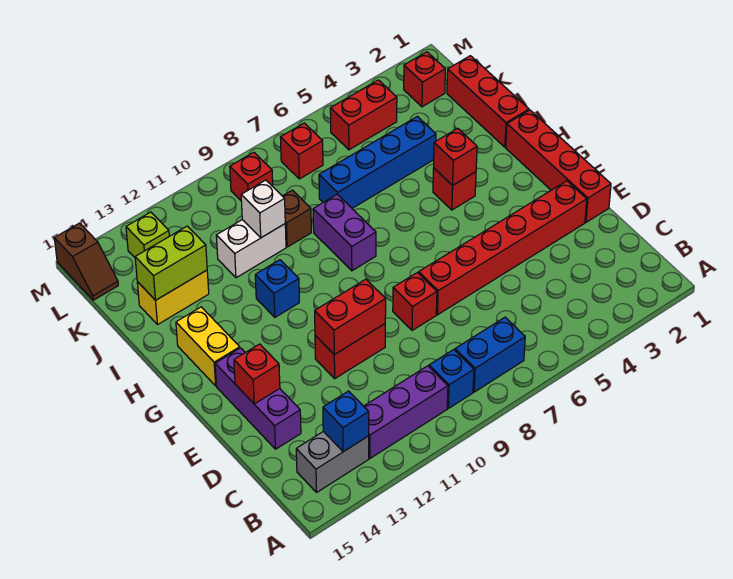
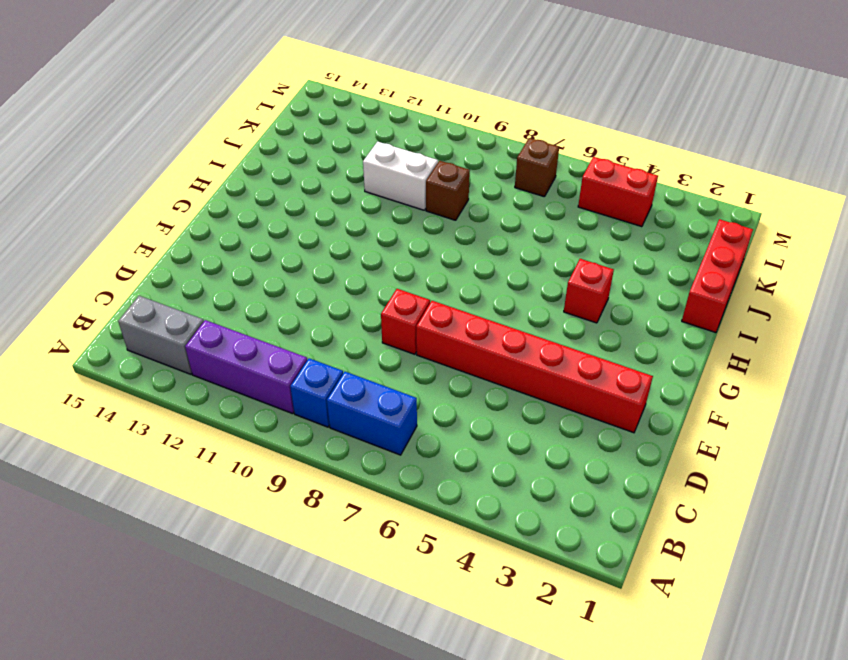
brown brick L7 level 1 -> red brick L7 level 1
none -> purple brick D14:F14 level 1
none -> red brick E1:H1 level 1
none -> red brick E10:E11 level 1
none -> yellow brick G14:H14 level 1

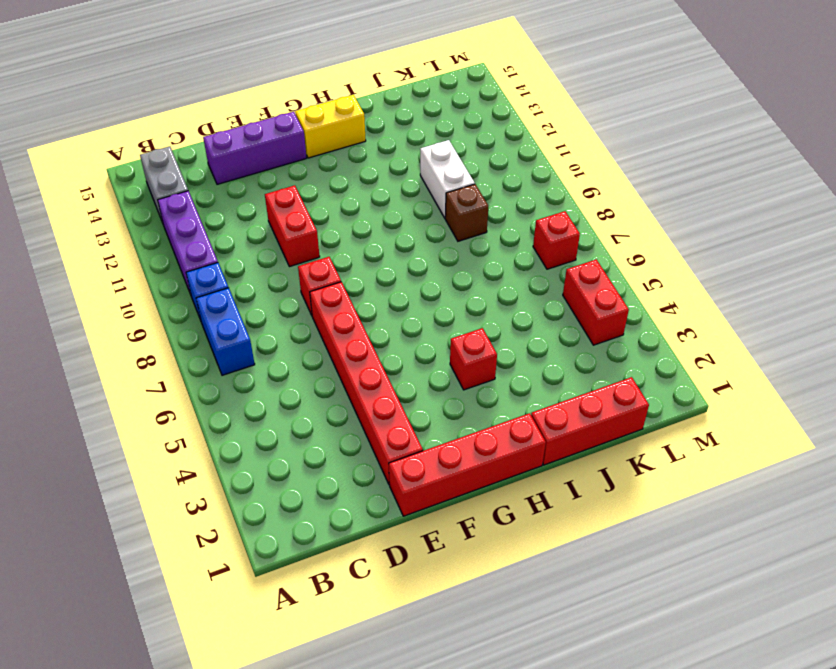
none -> purple brick H8:I8 level 1
none -> blue brick H11 level 1
none -> blue brick J4:J7 level 1
none -> yellow brick J13:J14 level 1

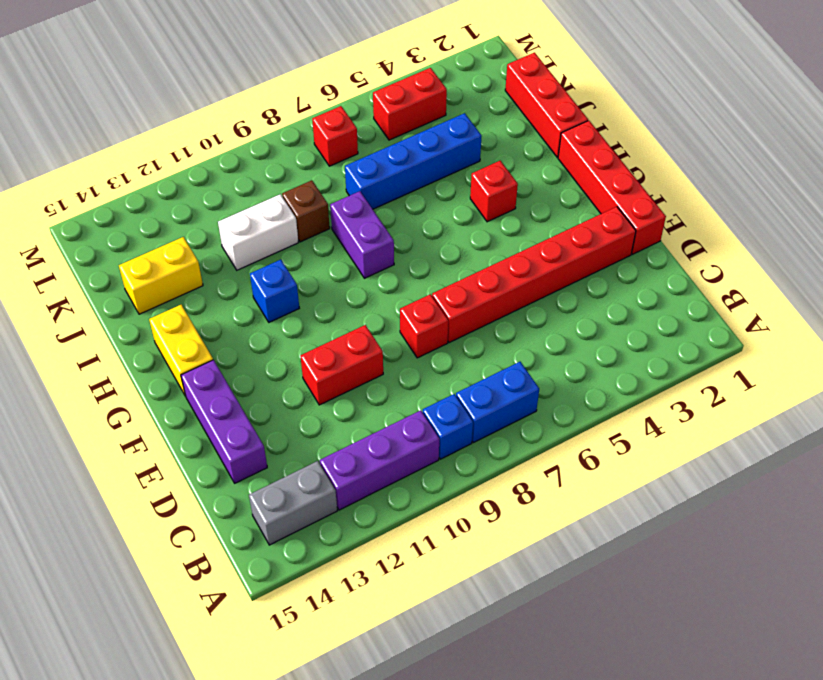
none -> red brick L2 level 1
none -> red brick L9 level 1
none -> lime brick L13 level 1
none -> brown slope L15:M15 level 1 top M

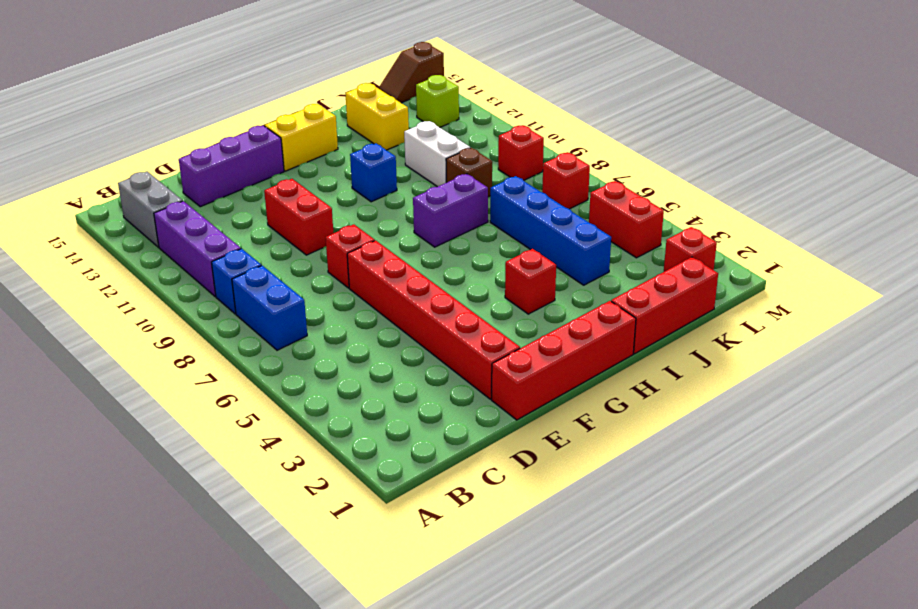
none -> blue brick B13 level 2
none -> red brick E10:E11 level 2
none -> red brick E14 level 2
none -> red brick H4 level 2

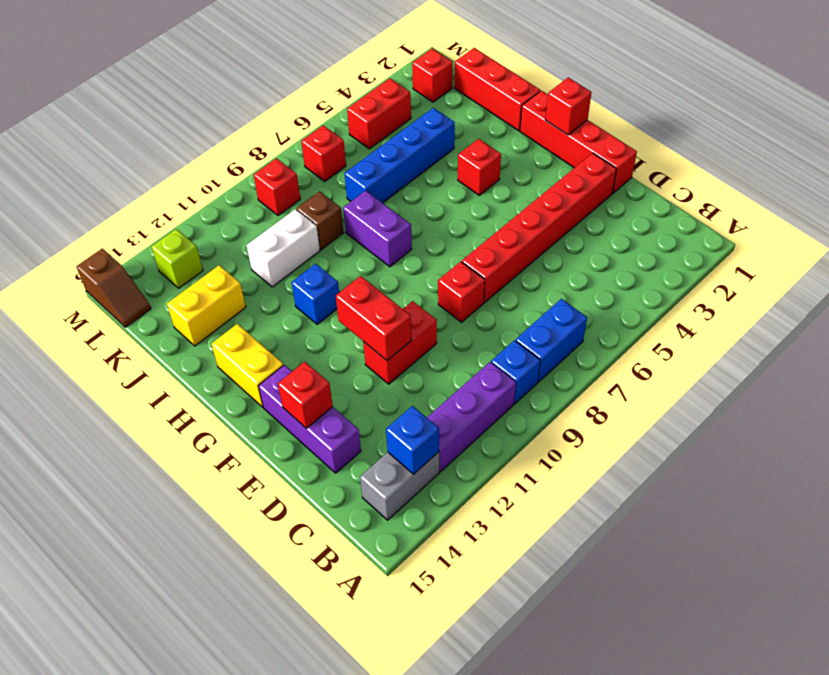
red brick E11:F11 level 2 -> red brick E10:E11 level 2
red brick G1 level 2 -> red brick H4 level 2
none -> white brick J10 level 2
none -> lime brick J13:J14 level 2

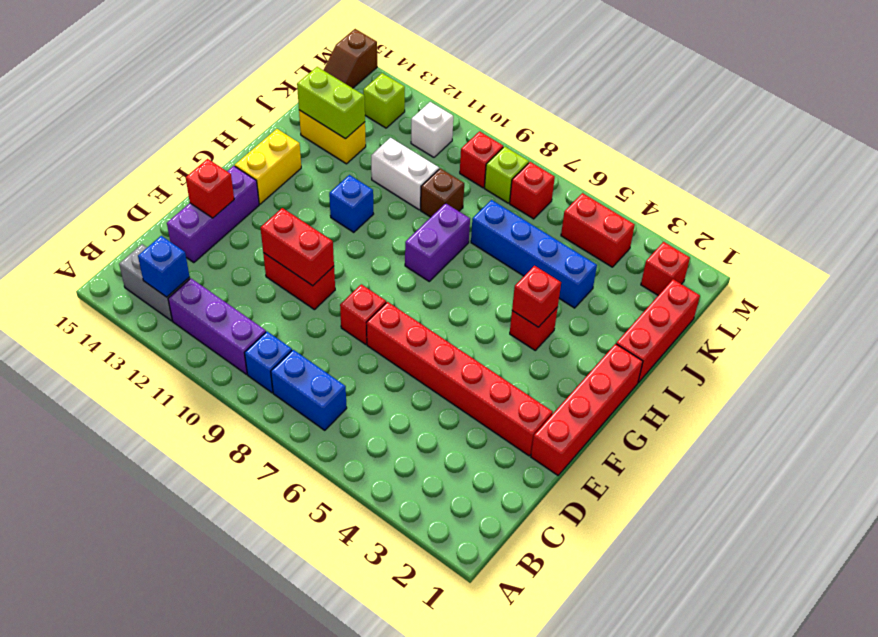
lime brick L8 level 1 -> none
white brick L11 level 1 -> white brick J10 level 2

